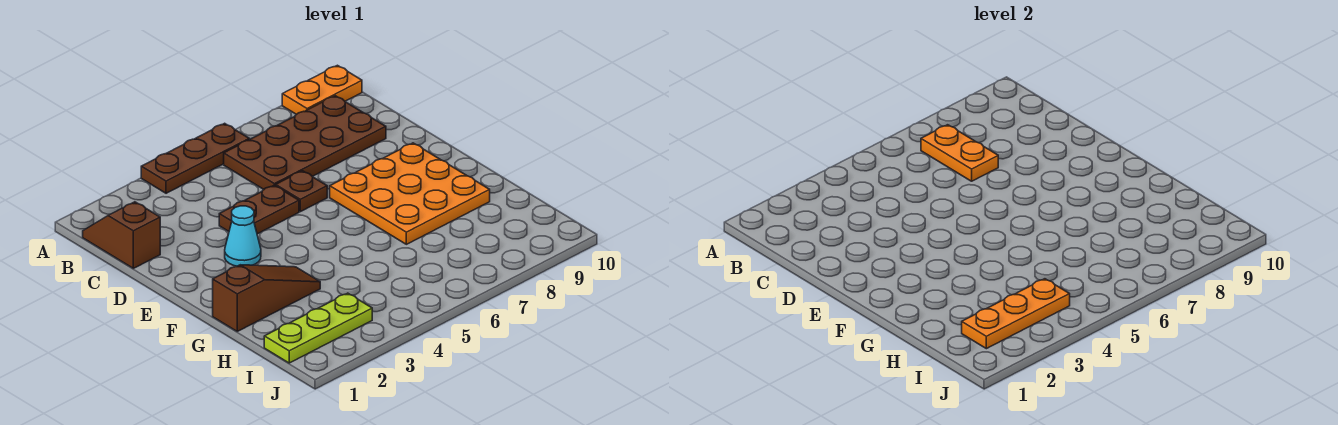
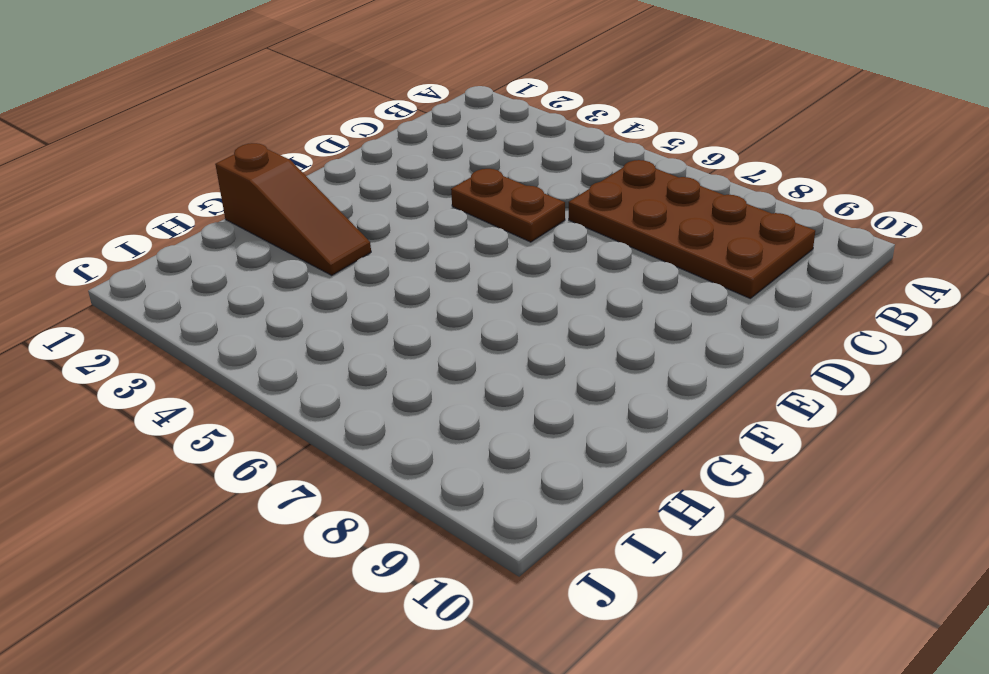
none -> brown plate A4:A6 level 1
none -> orange plate A9:A10 level 1
none -> brown slope B1:C1 level 1 top C

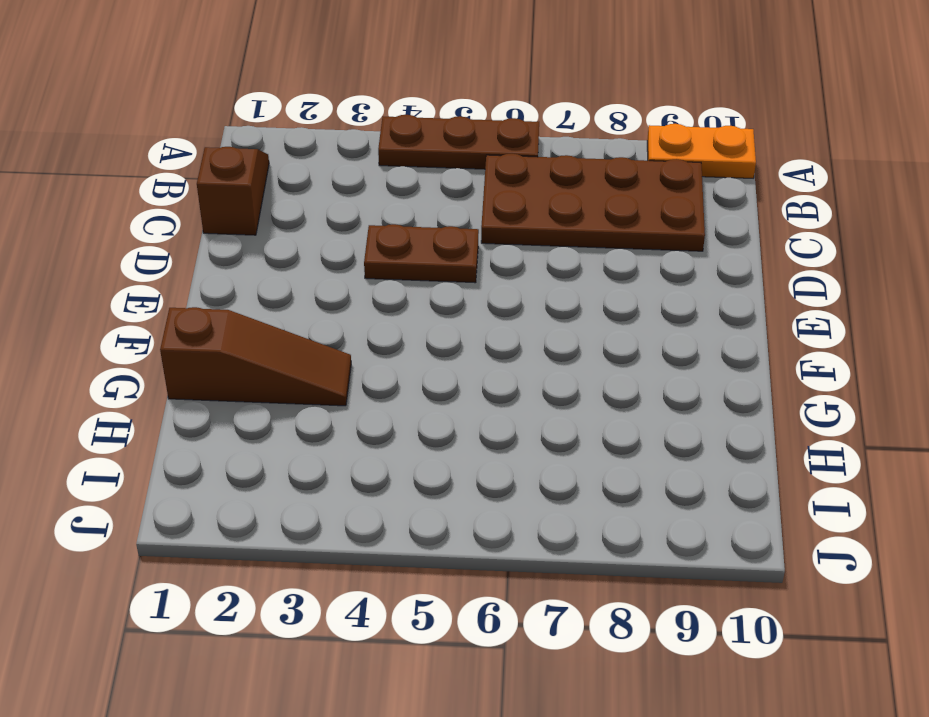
none -> brown plate D6 level 1
none -> cyan cone E3 level 1
none -> orange plate E7:G9 level 1

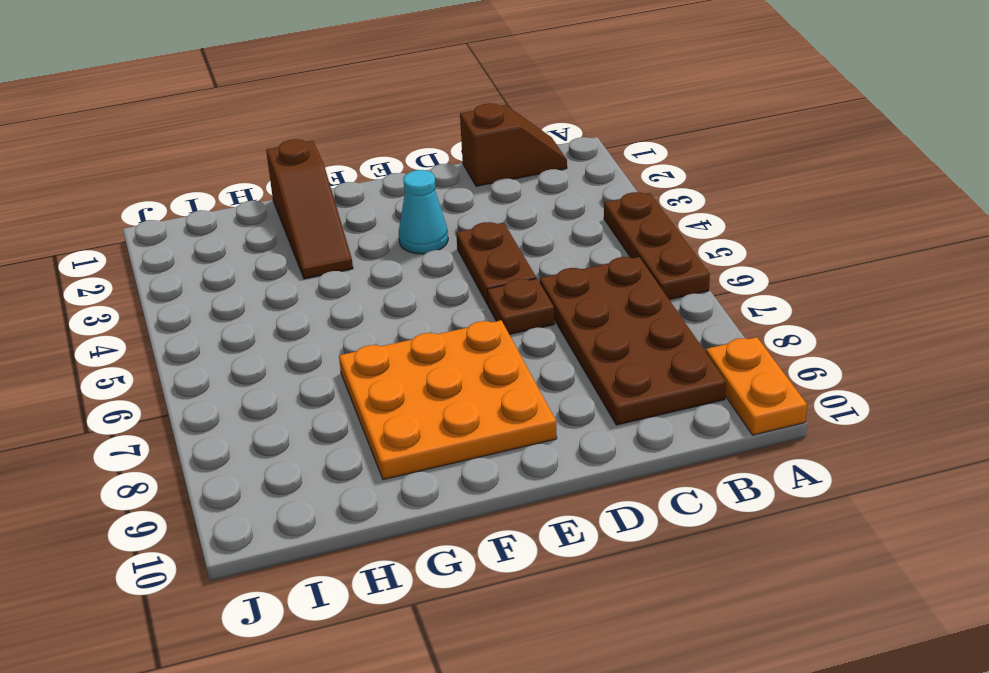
none -> lime plate I1:I3 level 1
none -> orange plate B7:C7 level 2
none -> orange plate I2:I4 level 2

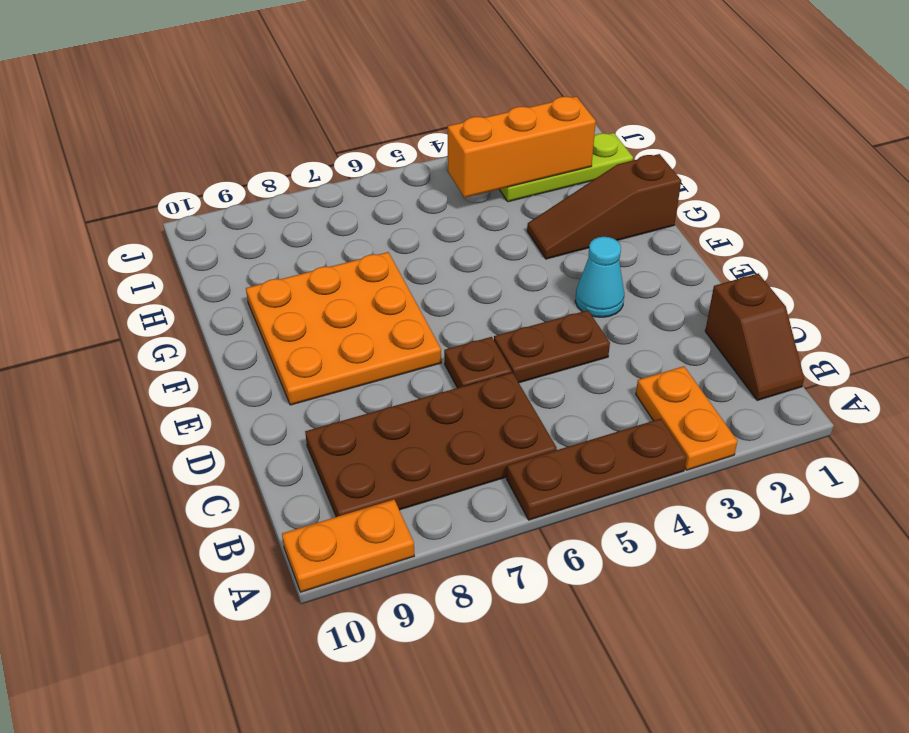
orange plate A3:B3 level 1 -> orange plate B7:C7 level 2
orange brick I2:I4 level 2 -> orange plate I2:I4 level 2

